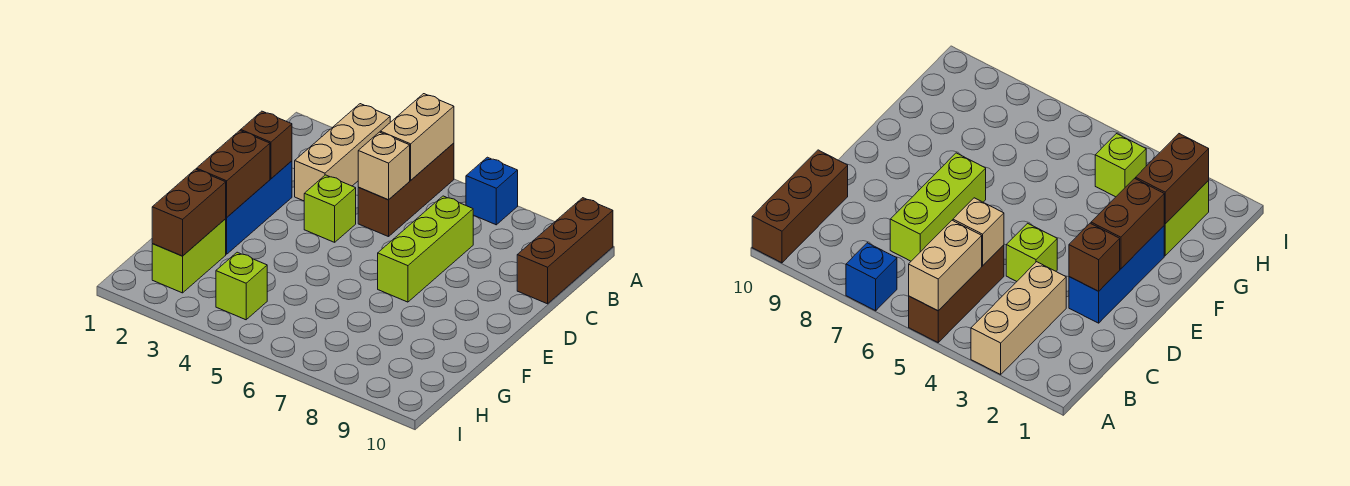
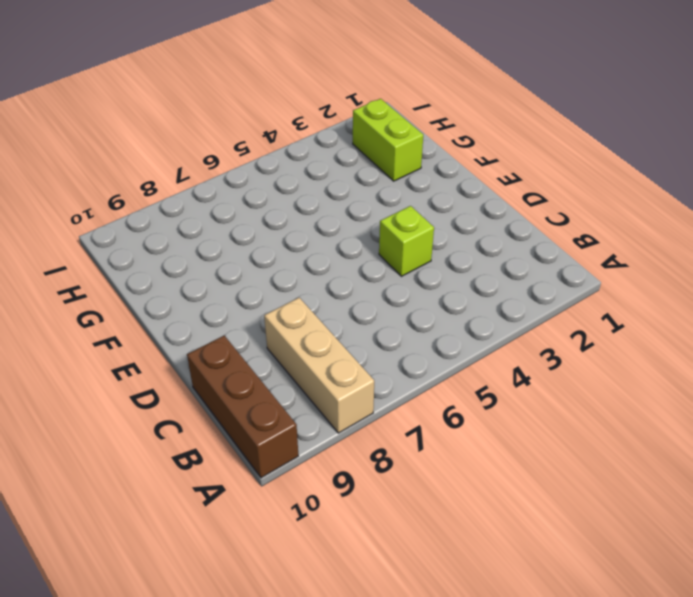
tan brick A8:C8 level 1 -> tan brick A3:C3 level 1
none -> brown brick A5:C5 level 1
none -> blue brick A7 level 1
none -> lime brick C7:E7 level 1

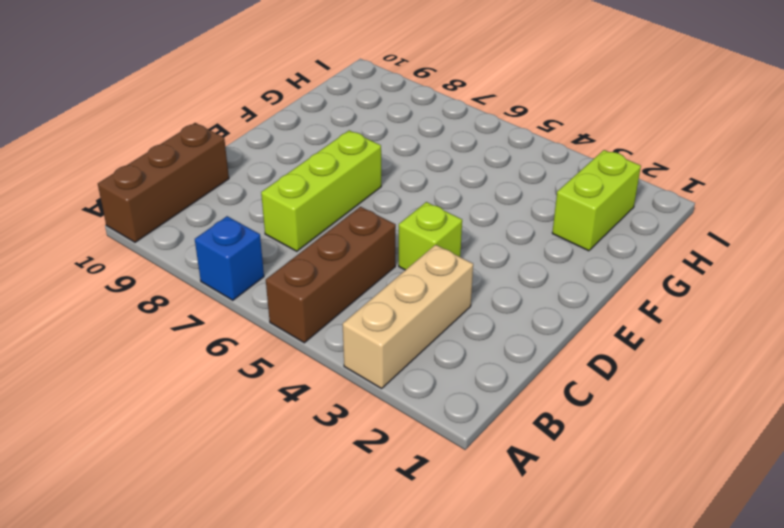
none -> blue brick D2:F2 level 1
none -> lime brick H4 level 1
none -> tan brick A5:B5 level 2

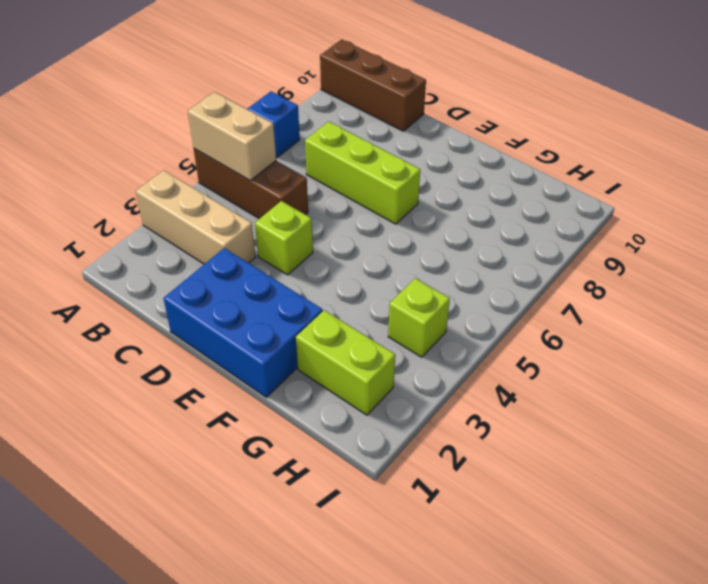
blue brick D1:F2 level 1 -> blue brick D2:F2 level 1
none -> tan brick C5 level 2
none -> brown brick D2 level 2
none -> brown brick E2:F2 level 2

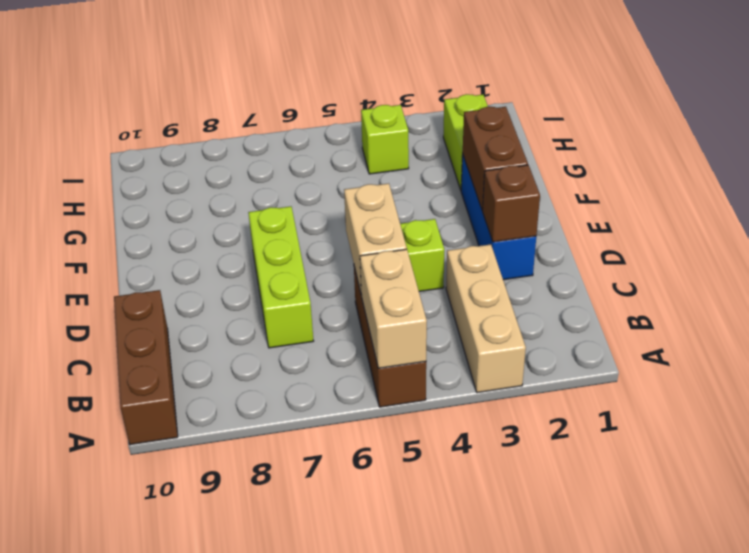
tan brick C5:D5 level 2 -> tan brick C5 level 2
none -> blue brick A7 level 1
none -> brown brick G2:H2 level 2

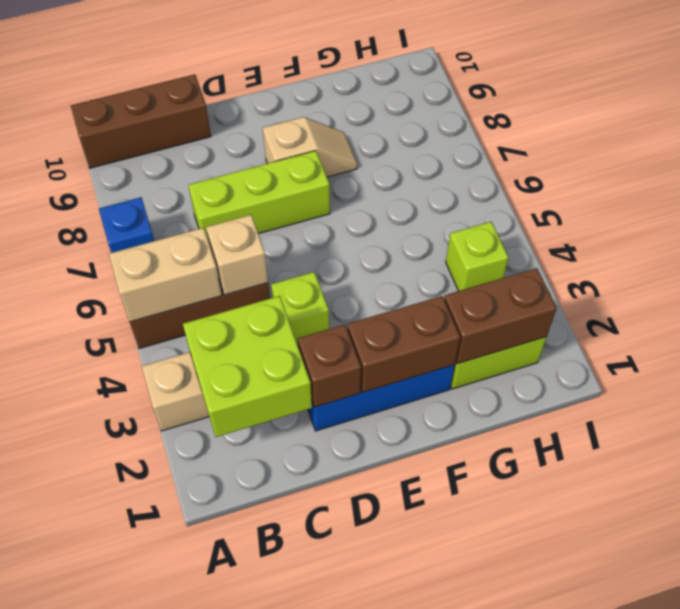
lime brick B2:C3 level 2 -> none
tan slope E8:F8 level 1 top E -> none

